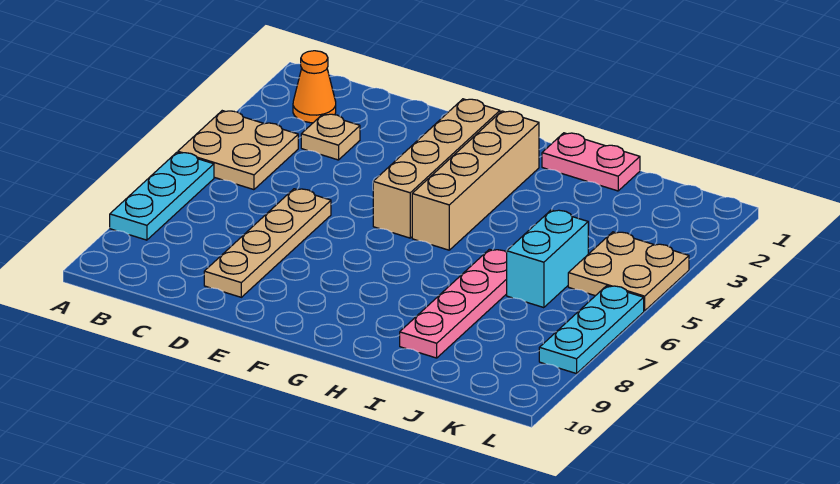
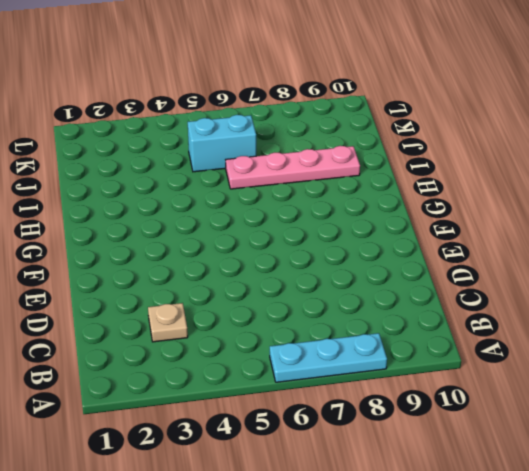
none -> tan plate A4:B5 level 1
none -> orange cone B2 level 1
none -> tan plate D6:D9 level 1

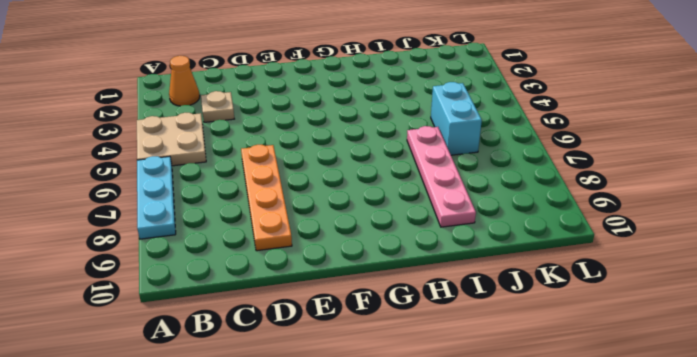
orange plate D6:D9 level 1 -> tan plate D6:D9 level 1
none -> tan brick F2:F5 level 1
none -> tan brick G2:G5 level 1
none -> pink plate H1:I1 level 1

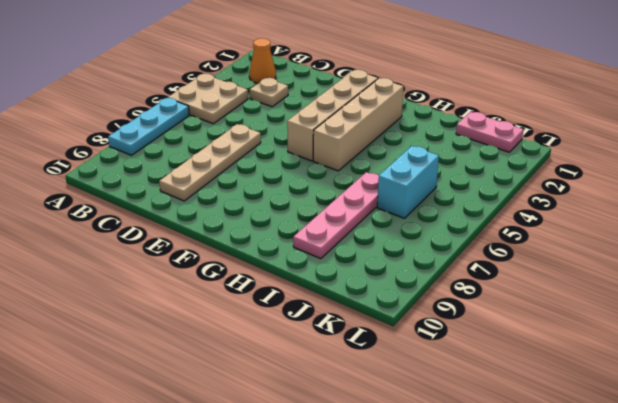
pink plate J1:K1 level 1 -> pink plate H1:I1 level 1
none -> tan plate K4:L5 level 1
none -> cyan plate L6:L8 level 1

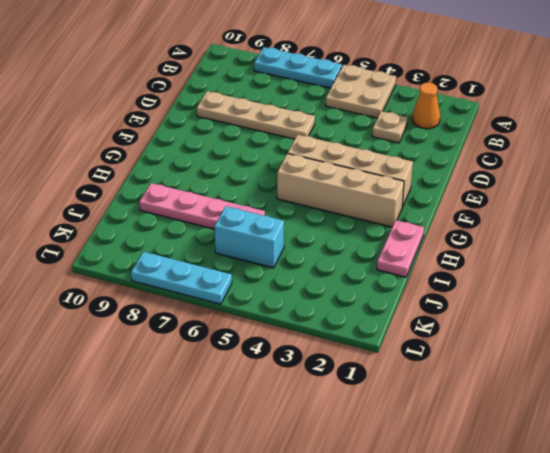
none -> tan plate K4:L5 level 1

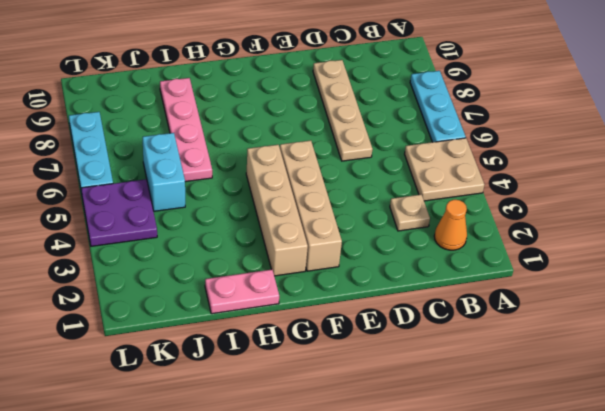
purple plate K4:L5 level 1 -> tan plate K4:L5 level 1

